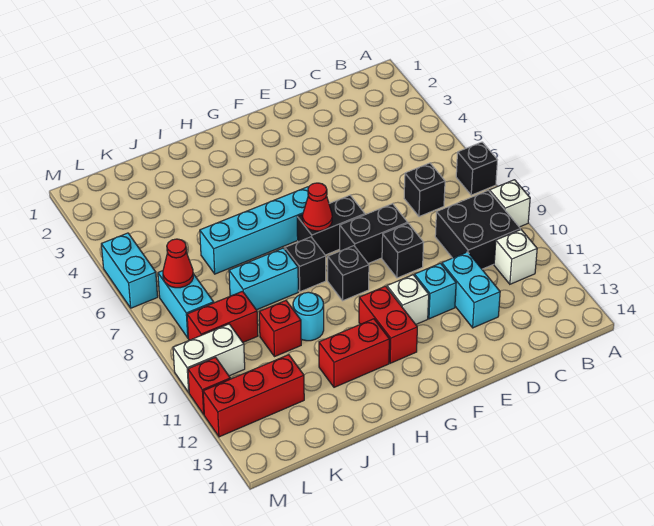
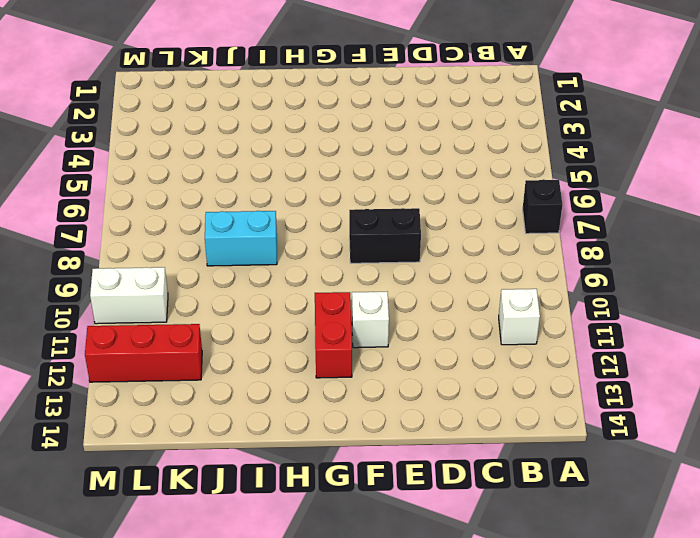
none -> white brick A9 level 1
none -> black brick B9:C10 level 1
none -> black brick C7 level 1

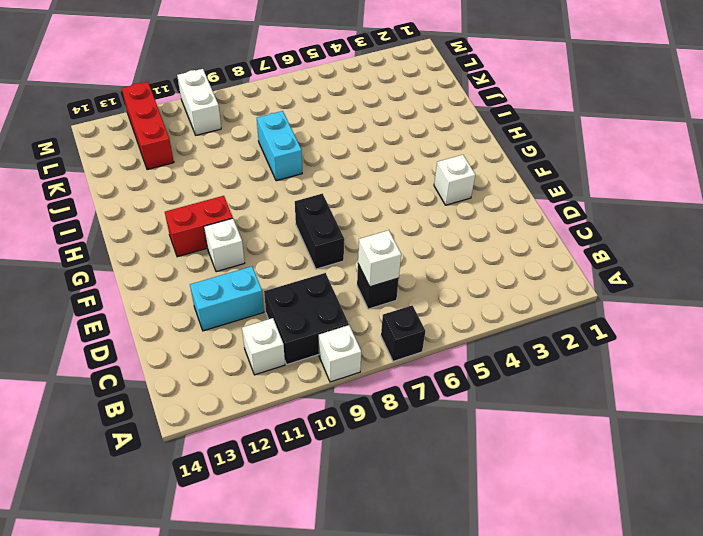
white brick C7 level 2 -> none
white brick F3 level 1 -> none
none -> black brick E9 level 1
none -> cyan brick E11 level 1
none -> black brick F7:G7 level 1

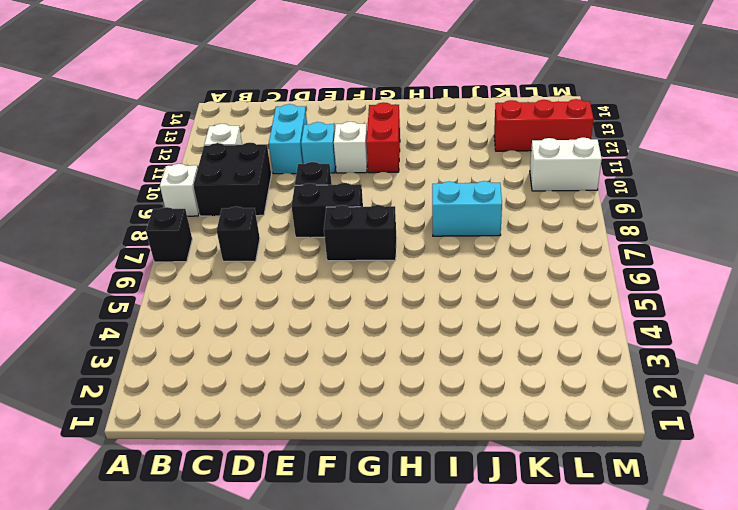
none -> cyan brick G6:J6 level 1
none -> black brick G9 level 1
none -> black brick H8 level 1

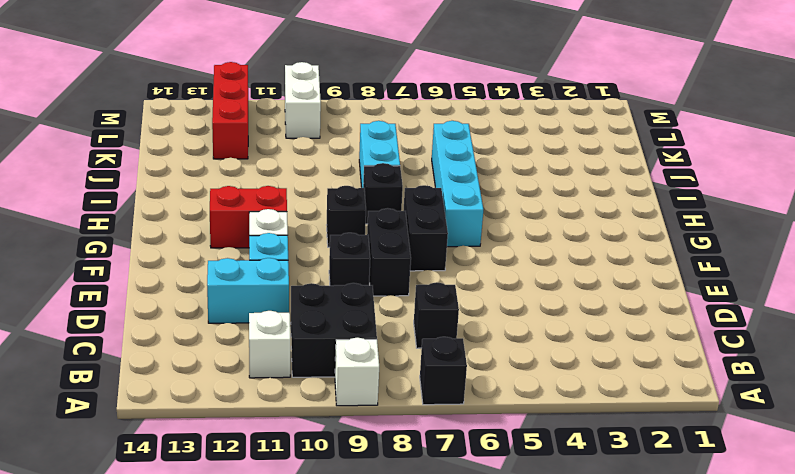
none -> red brick H12:I12 level 1
none -> cyan round brick I10 level 1
none -> red brick J10 level 1

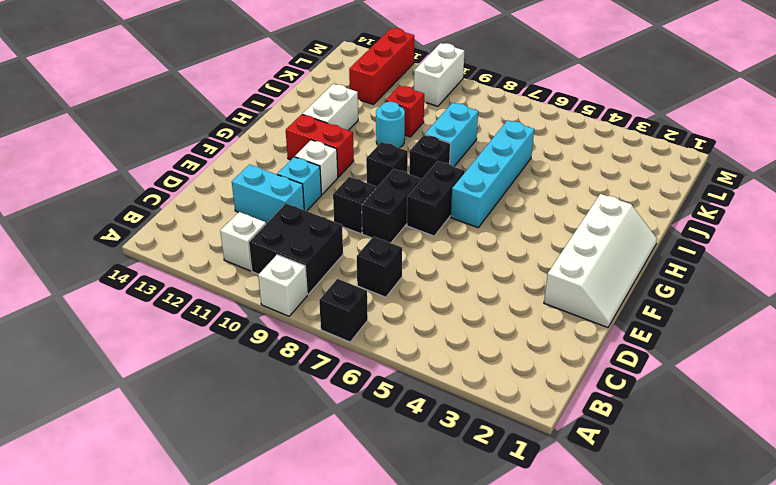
white slope E1:H2 level 1 top 2 -> none
white brick H12:I12 level 1 -> red brick H12:I12 level 1
none -> red brick K9:L9 level 1
none -> cyan brick L7:L8 level 1
none -> cyan brick M5:M6 level 1

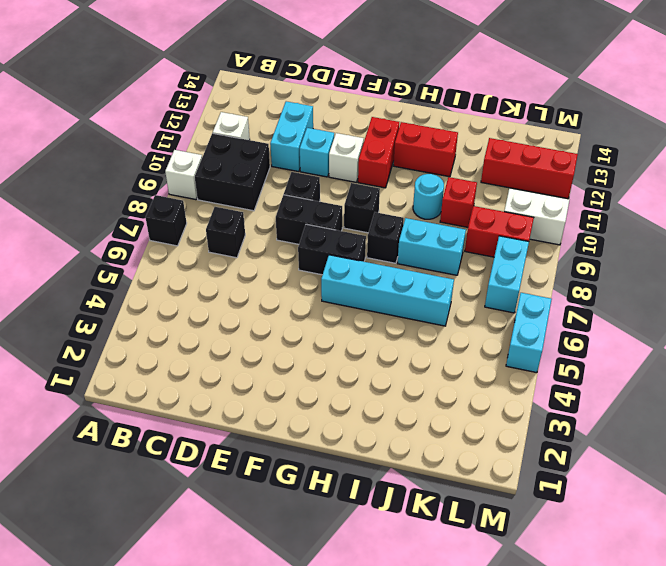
none -> red brick M11 level 1
none -> red cone G7 level 2
none -> red cone L7 level 2

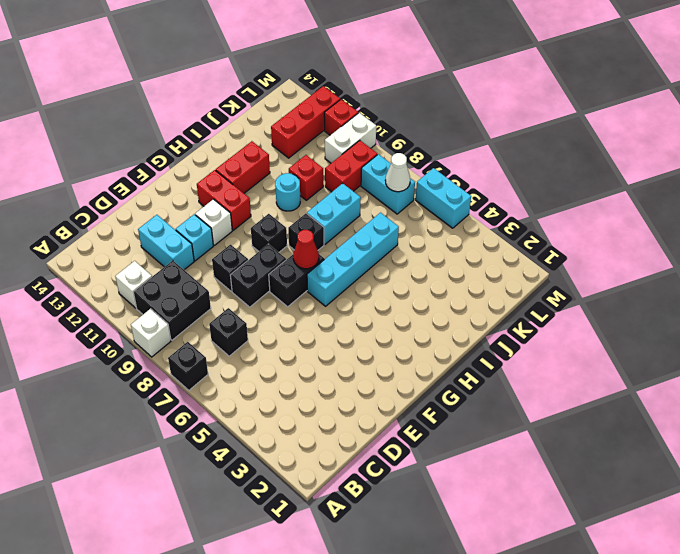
white cone L7 level 2 -> red cone L7 level 2

